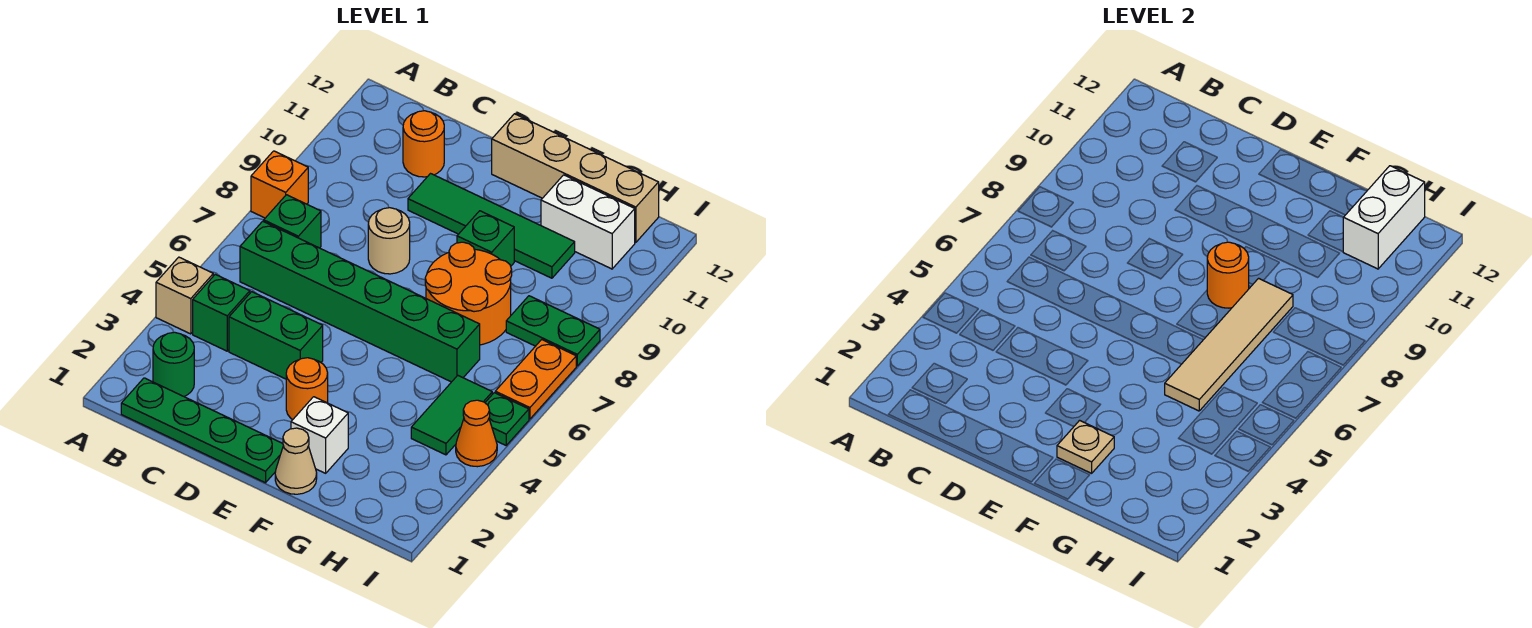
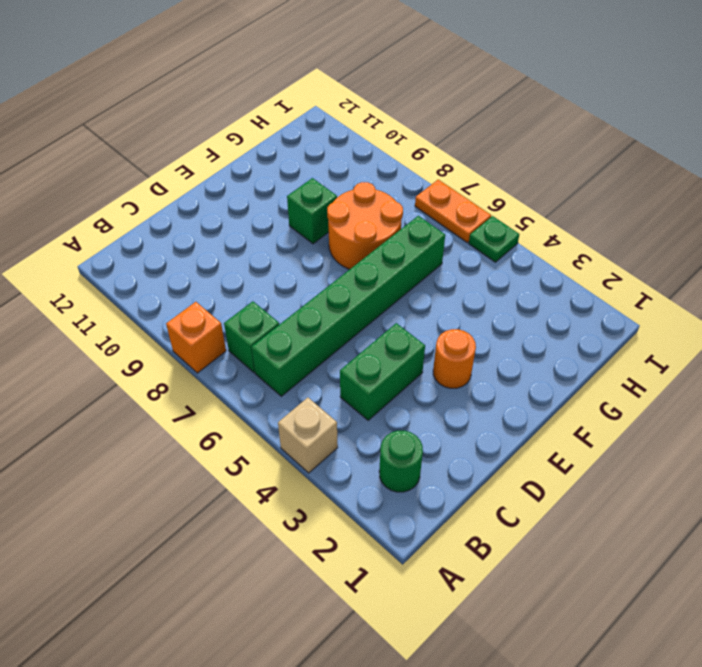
none -> green plate B1:E1 level 1
none -> green brick B4 level 1
none -> orange round brick C11 level 1

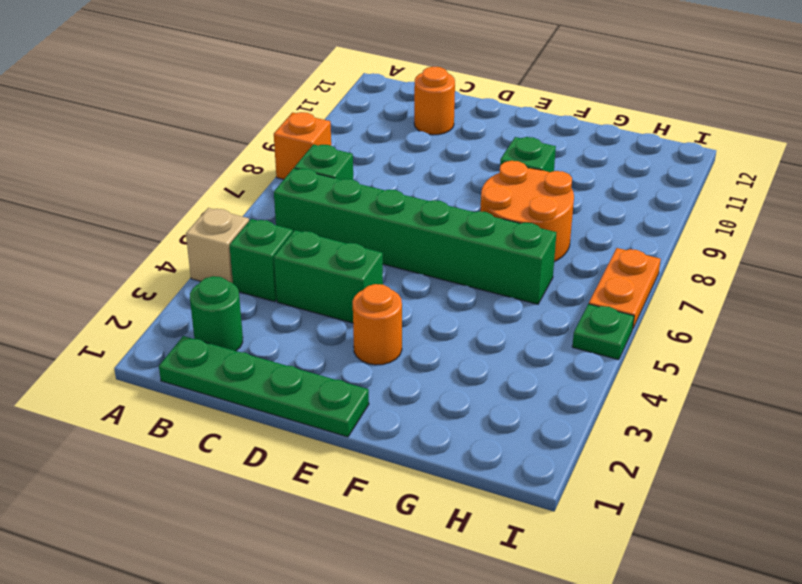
none -> tan round brick D8 level 1
none -> green tile D10:G10 level 1
none -> tan brick E12:H12 level 1

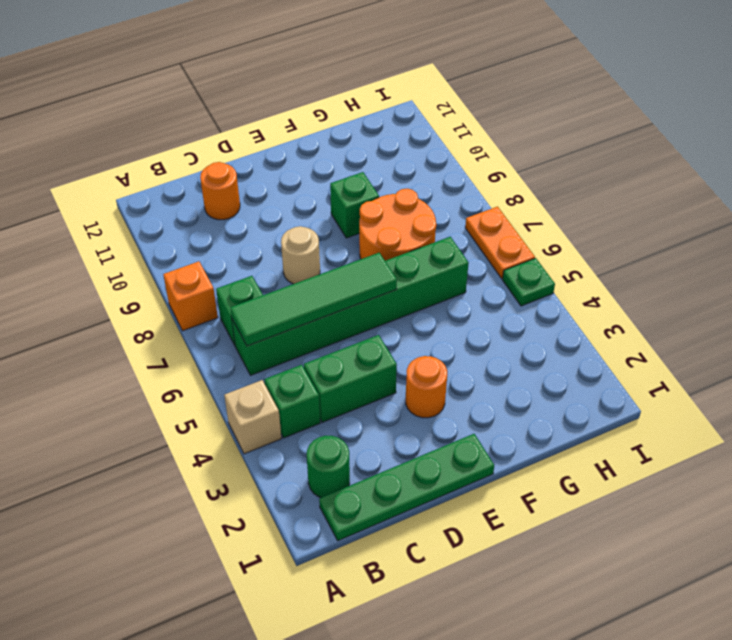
green tile B6:E6 level 2 -> green tile D10:G10 level 1
none -> tan brick E12:H12 level 1
none -> tan cone F1 level 1
none -> white brick F2 level 1

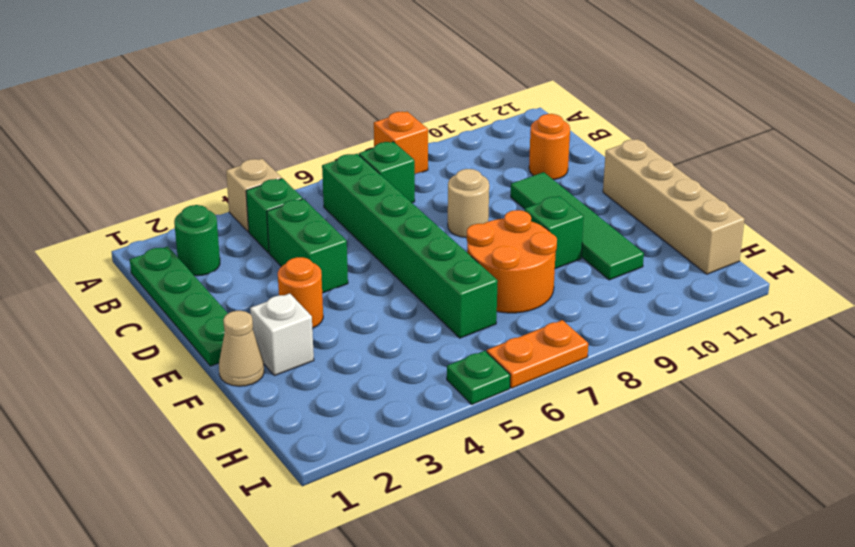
none -> white brick G11:H11 level 1
none -> green tile H4:H5 level 1
none -> green plate H8:I8 level 1

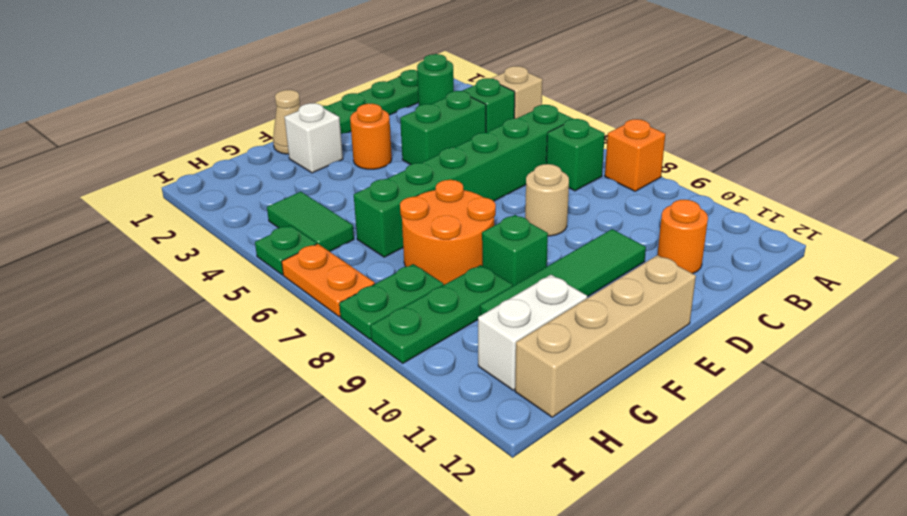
green plate G9:I9 level 1 -> none
none -> orange cone I4 level 1
none -> tan plate F2 level 2
none -> orange round brick F8 level 2

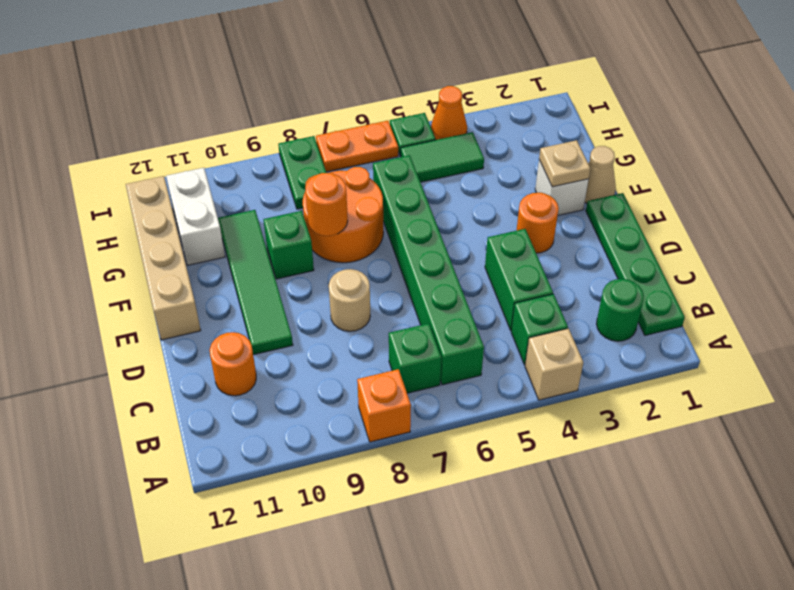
none -> tan tile G5:G8 level 2
none -> white brick H11:H12 level 2

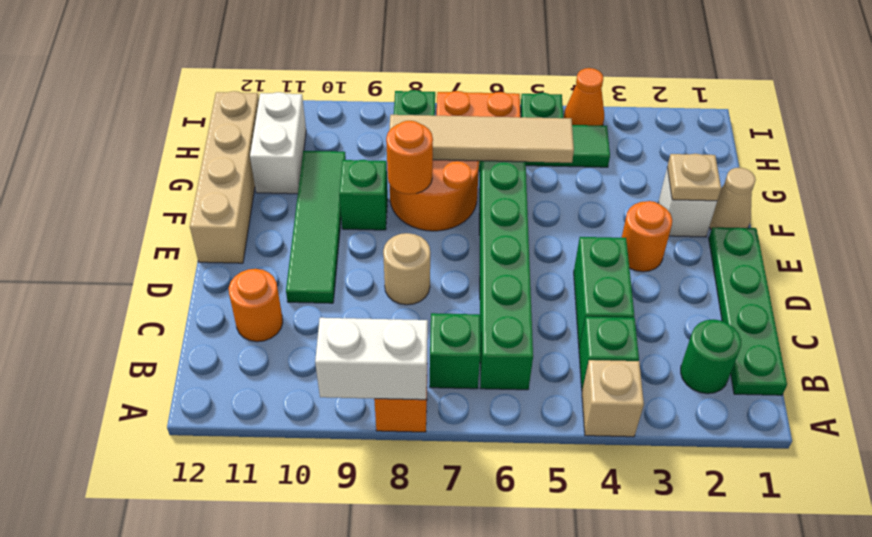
white brick A8:A9 level 2 -> white brick H11:H12 level 2

